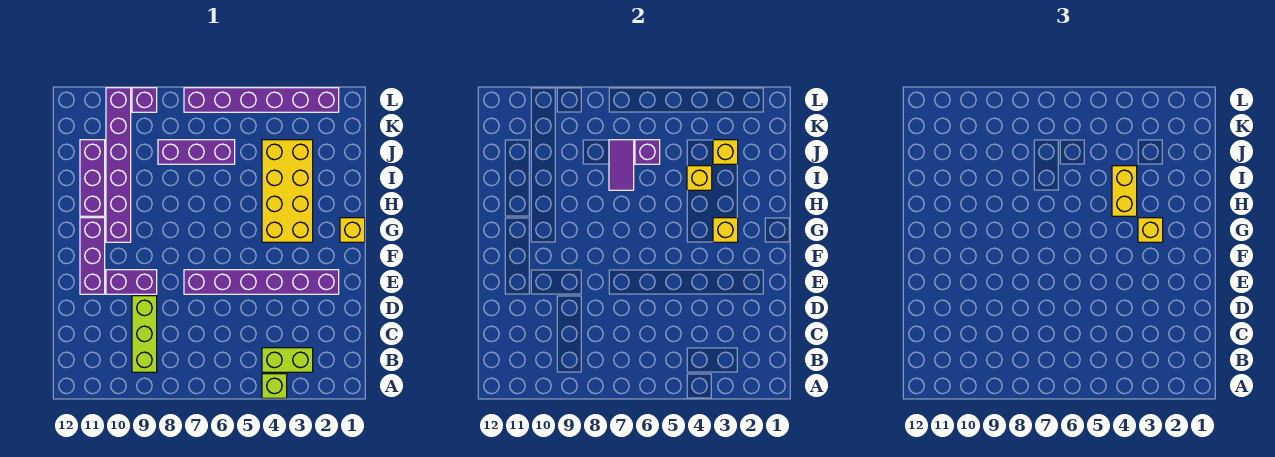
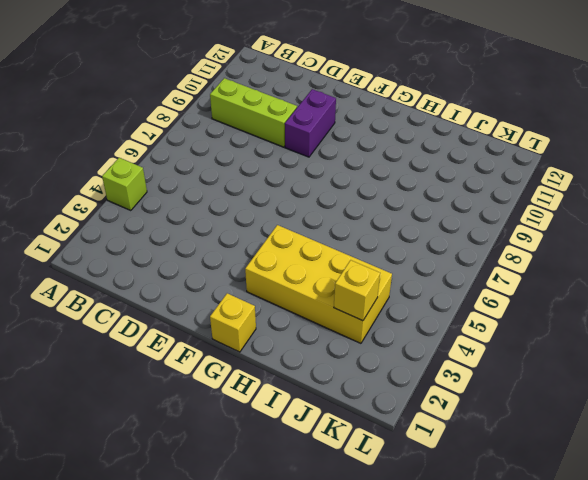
none -> lime brick B3:B4 level 1
none -> purple brick E2:E7 level 1
none -> purple brick E11:G11 level 1

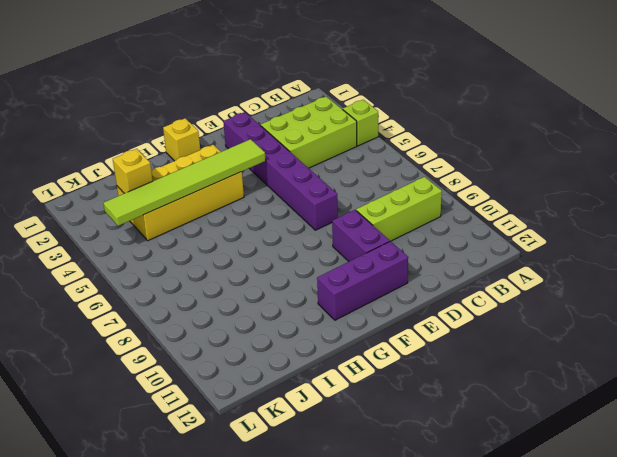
lime brick B3:D4 level 1 -> lime brick B3:B4 level 1
lime tile F4:K4 level 2 -> yellow brick I4 level 2
none -> purple brick G10:L10 level 1
none -> purple brick H11:J11 level 1
none -> purple brick J6:J8 level 1

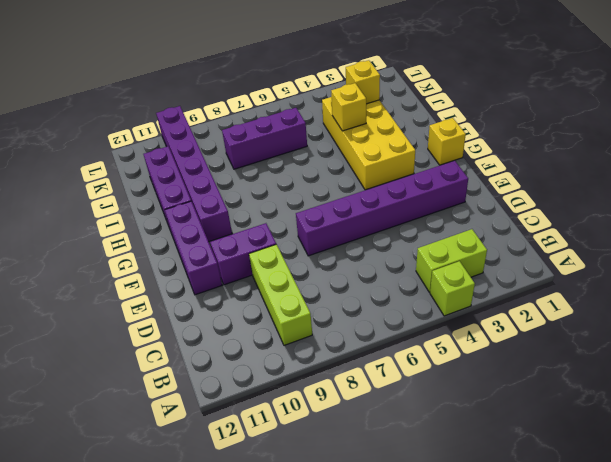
none -> purple brick L2:L7 level 1
none -> purple brick L9 level 1
none -> yellow brick G3 level 2

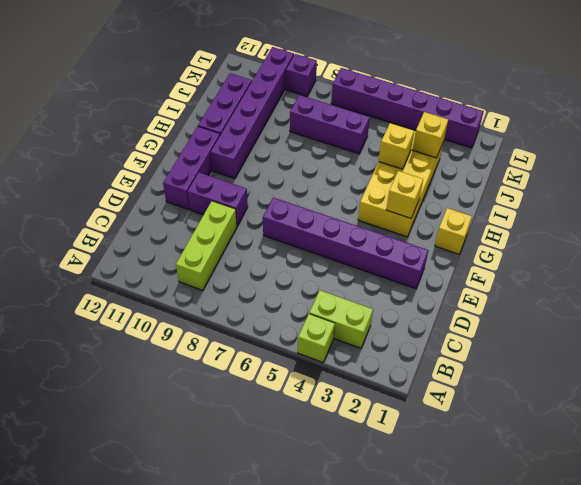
none -> purple tile I7:J7 level 2
none -> purple brick J6 level 2
none -> yellow brick G3 level 3

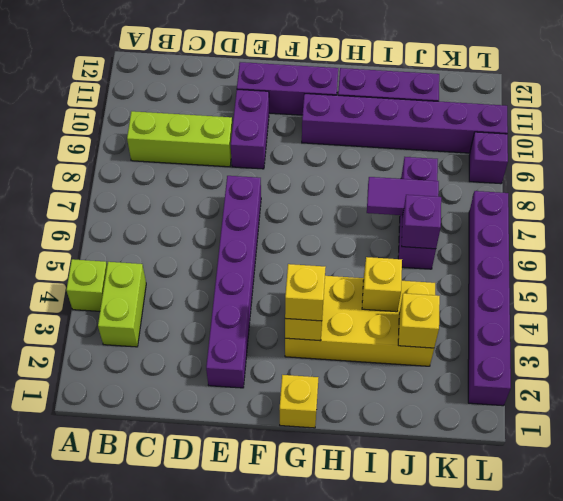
none -> yellow brick H4:I4 level 3

